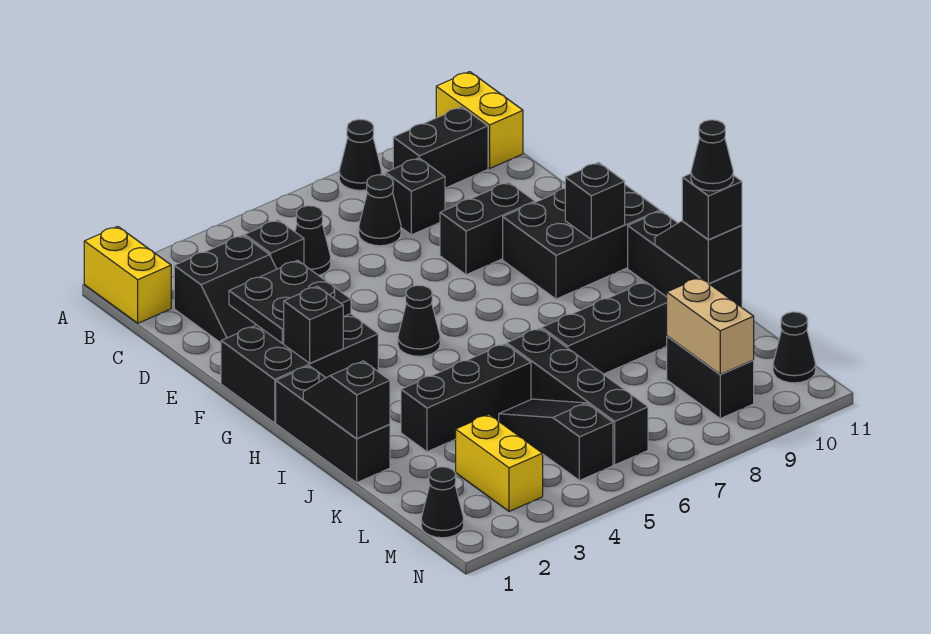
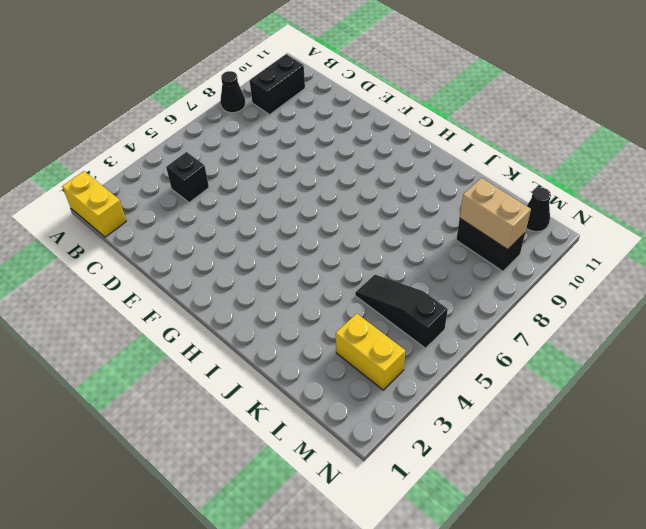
none -> yellow brick A11:B11 level 1
none -> black slope C2:D3 level 1 top C
none -> black cone C5 level 1
none -> black cone C7 level 1

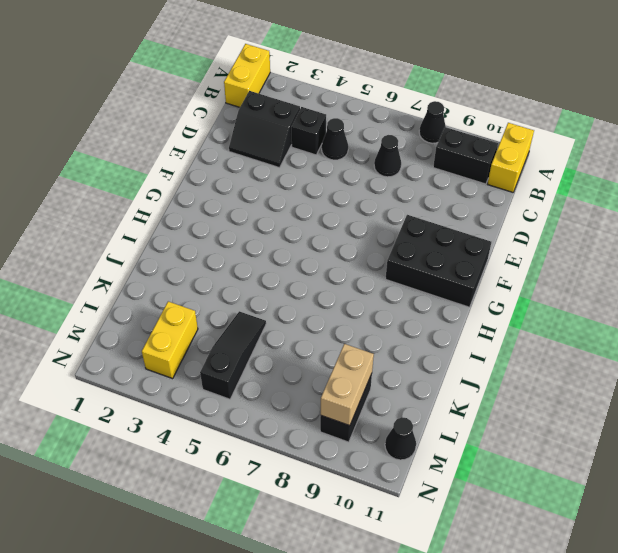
none -> black brick C8 level 1
none -> black brick E8:E9 level 1
none -> black brick F1:G3 level 1
none -> black cone G5 level 1

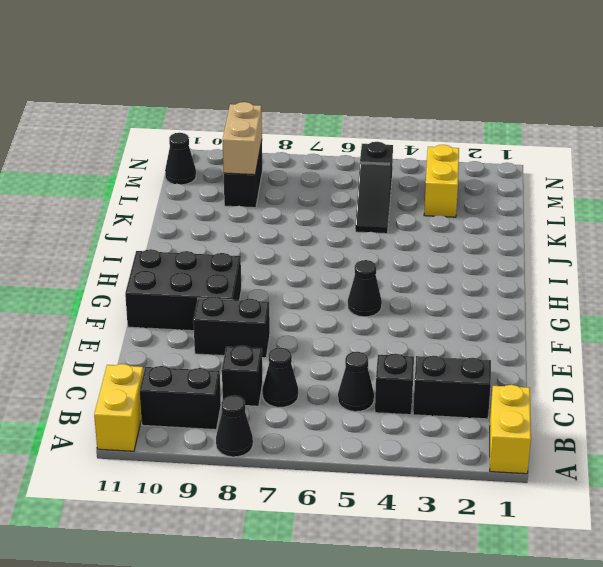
none -> black brick F1:G3 level 1
none -> black brick H1:J1 level 1
none -> black brick H11:J11 level 1
none -> black brick J3:J5 level 1

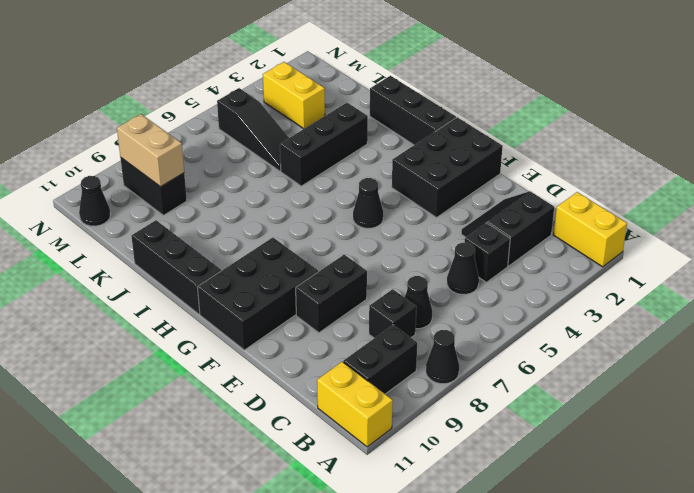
none -> black brick J6:M6 level 1
none -> black brick J7:J9 level 1
none -> black cone M1 level 1
none -> black plate E2:F3 level 2

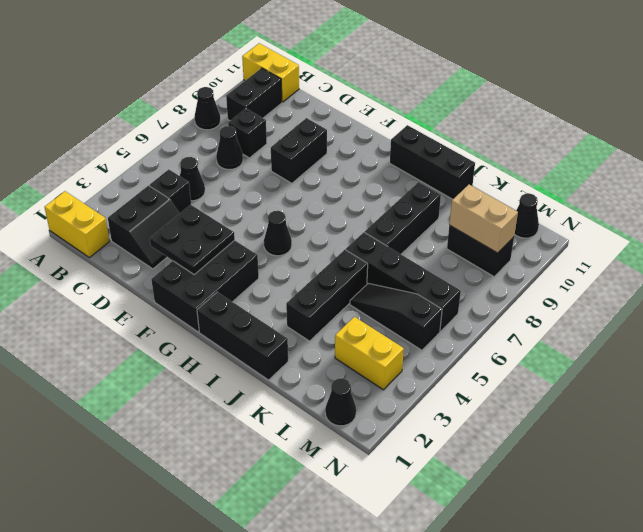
none -> black brick F9:G11 level 1
none -> black brick G2 level 2
none -> black brick G10 level 2
none -> black slope I1:J1 level 2 top J

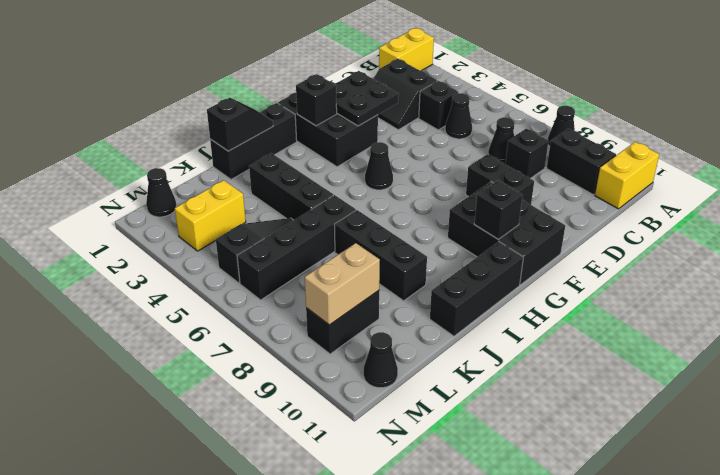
none -> black slope I11:J11 level 2 top J
none -> black brick J11 level 3
none -> black cone J11 level 4

